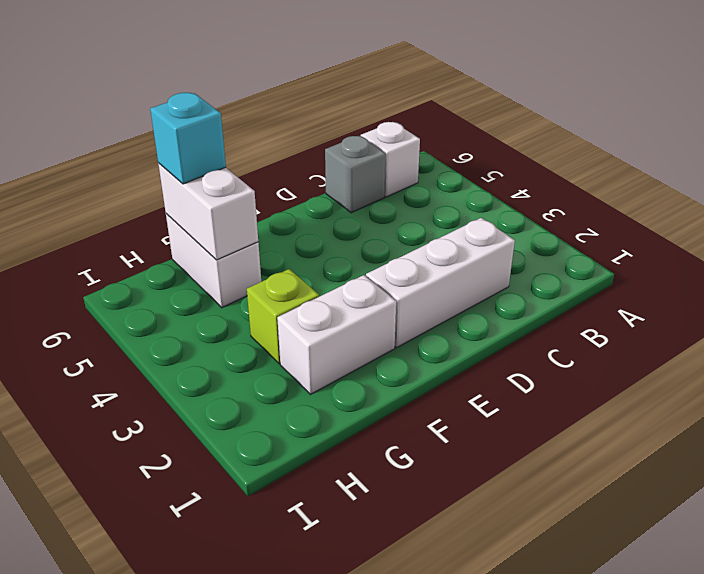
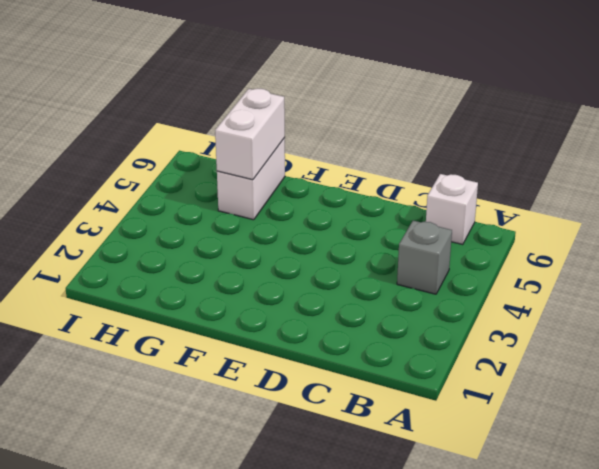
grey brick B4 level 1 -> grey brick C6 level 1
none -> white brick C2:E2 level 1
none -> white brick F2:G2 level 1

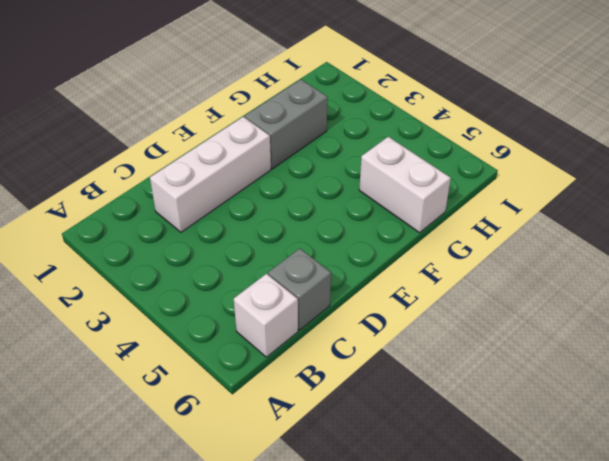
grey brick F2:G2 level 1 -> white brick F2:G2 level 1
none -> lime brick G3 level 1
none -> white brick G5:G6 level 2

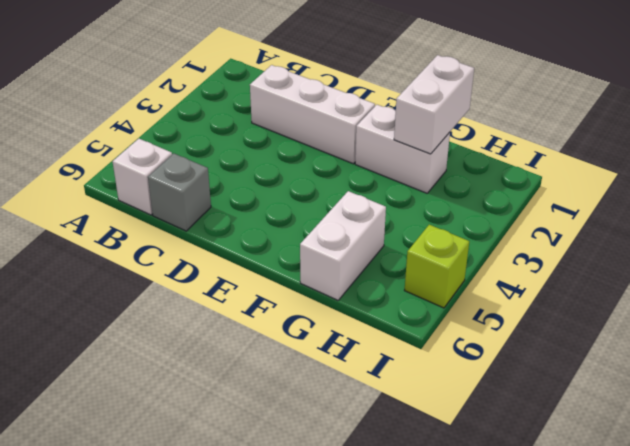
white brick G1:G2 level 2 -> white brick G5:G6 level 2
lime brick I5 level 1 -> lime brick G3 level 1
none -> cyan brick G6 level 3

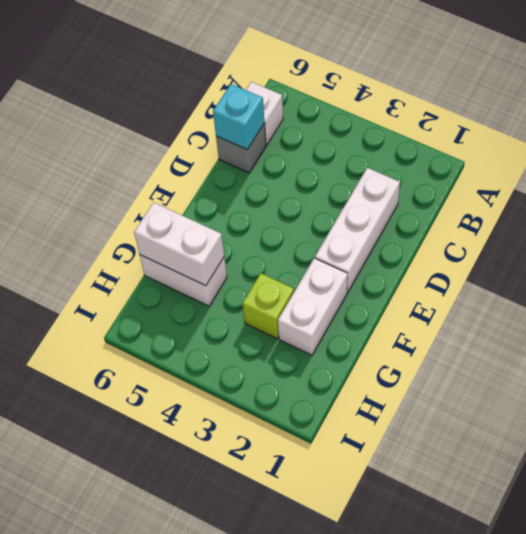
cyan brick C6 level 2 -> cyan brick G6 level 3

